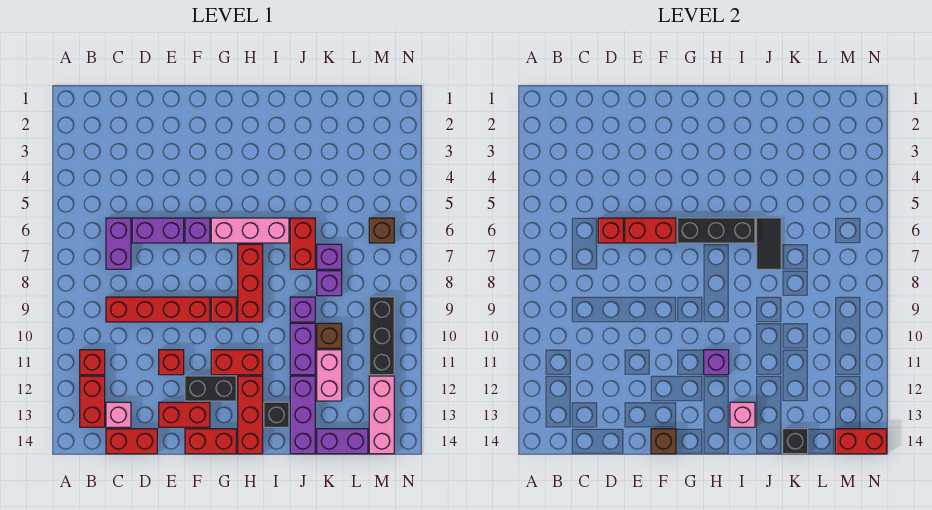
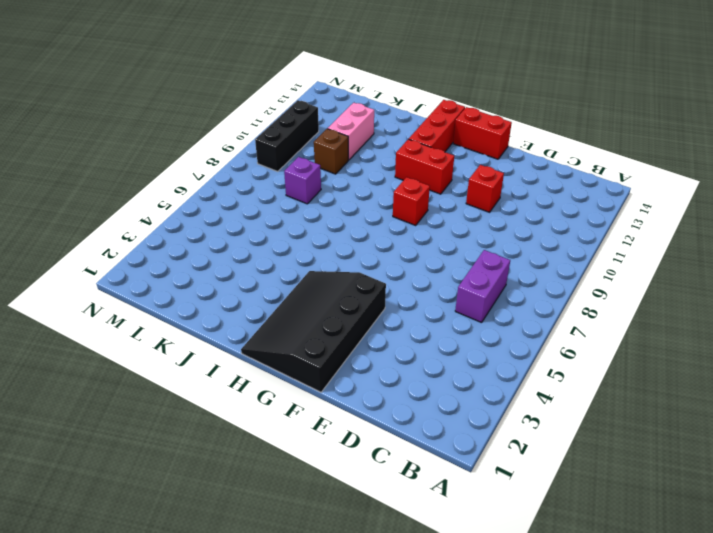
black slope F1:H4 level 1 top F -> none
none -> red brick B11 level 1
none -> red brick B12:B13 level 1
none -> red brick C9:F9 level 1
none -> pink brick C13 level 1

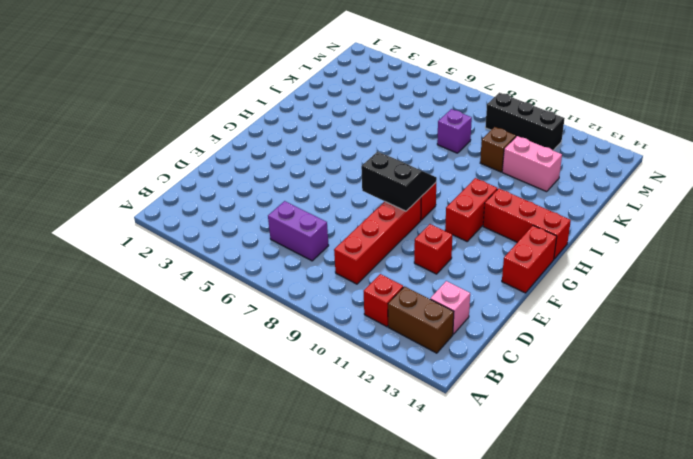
brown brick B12:B13 level 1 -> red brick B12:B13 level 1
black slope F8:G9 level 2 top F -> none
none -> red brick C14:D14 level 1
none -> purple brick D6:E6 level 1
none -> red brick E13:F13 level 1
none -> purple brick F6 level 1

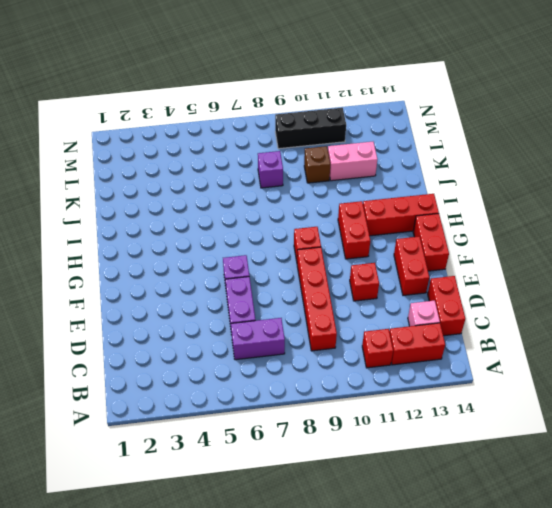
none -> black brick F12:G12 level 1
none -> pink brick G6:I6 level 1
none -> red brick H7:H9 level 1
none -> black brick I13 level 1

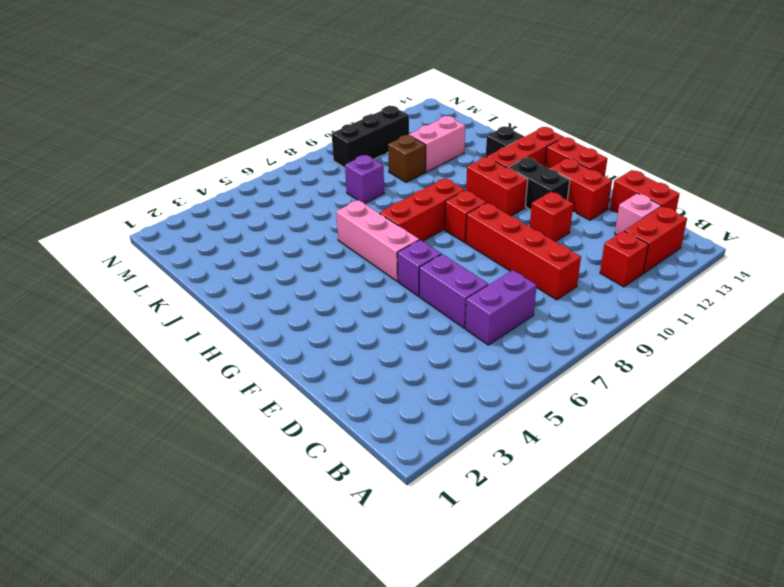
none -> red brick J6:J7 level 1
none -> purple brick J9 level 1
none -> purple brick J10:J11 level 1
none -> purple brick J12:J14 level 1

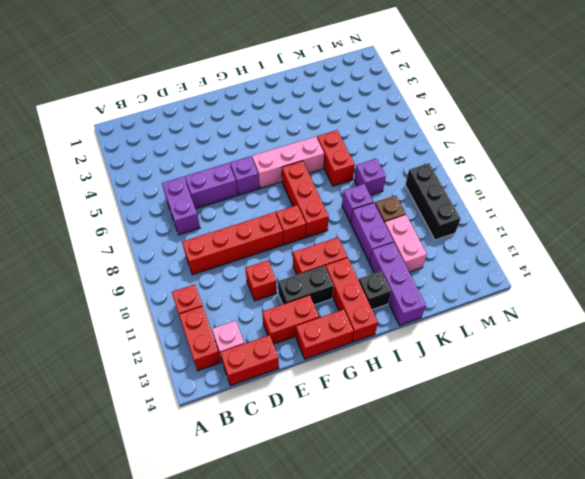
none -> purple brick K7 level 1
none -> purple brick K14:L14 level 1
none -> brown brick M6 level 1
none -> pink brick M12:M14 level 1

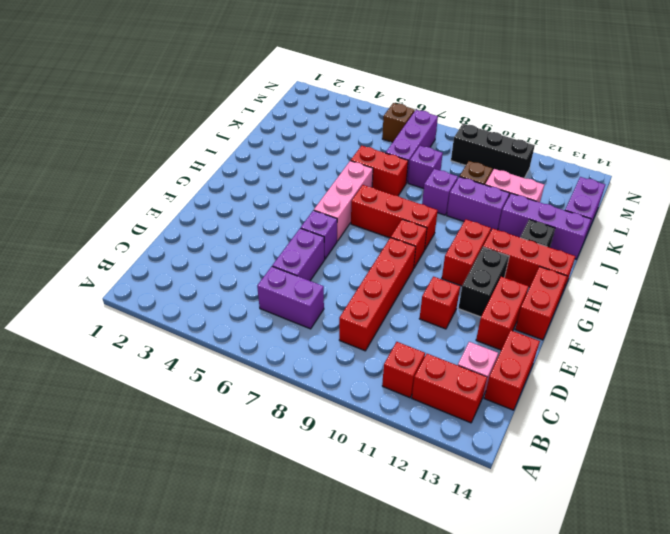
purple brick K7:M7 level 1 -> purple brick K7 level 1
none -> pink brick M12:M14 level 1
none -> red brick D6 level 2
none -> red brick E6:F6 level 2
none -> brown brick F14 level 2

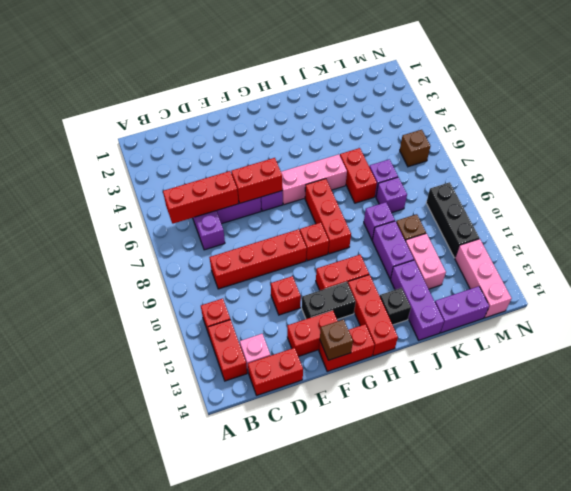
red brick B6:D6 level 2 -> red brick D6 level 2
none -> black brick G6:I6 level 2
none -> purple brick H11 level 2
none -> pink brick I13 level 2
none -> black tile J6:J7 level 2

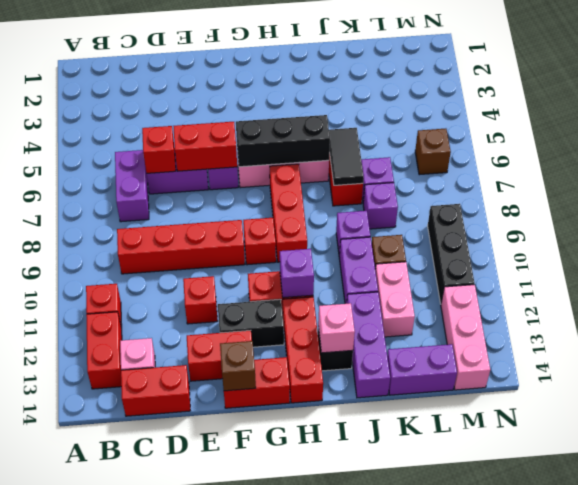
none -> black brick K14 level 2
none -> red brick M14:N14 level 2

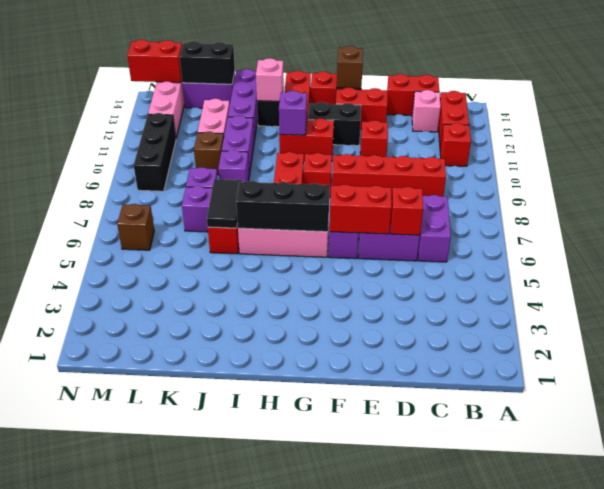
black brick K14:L14 level 2 -> black brick K14 level 2

